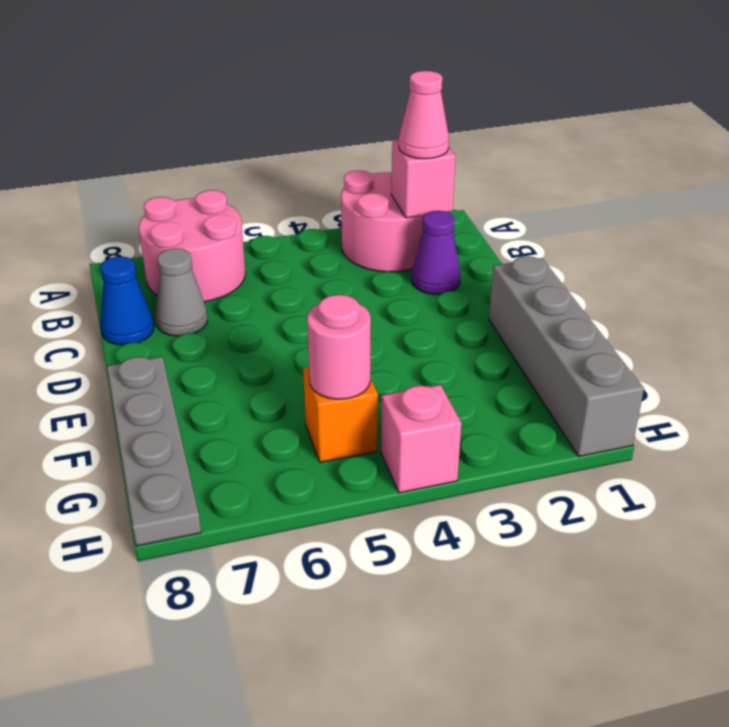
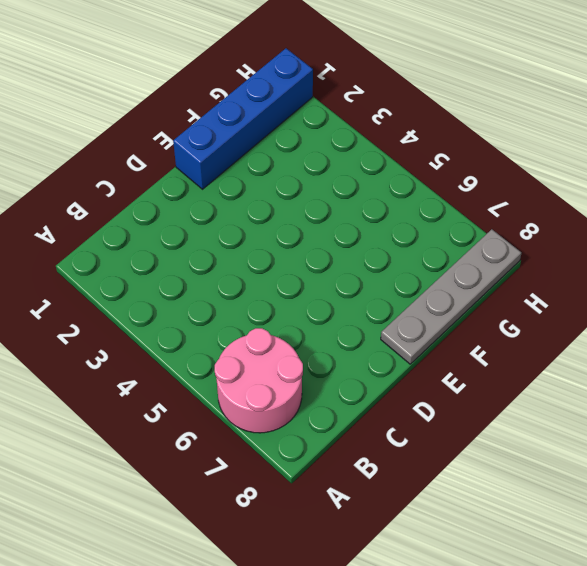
blue brick E1:H1 level 1 -> grey brick E1:H1 level 1
none -> pink round brick A2:B3 level 1
none -> purple cone C2 level 1
none -> grey cone C7 level 1

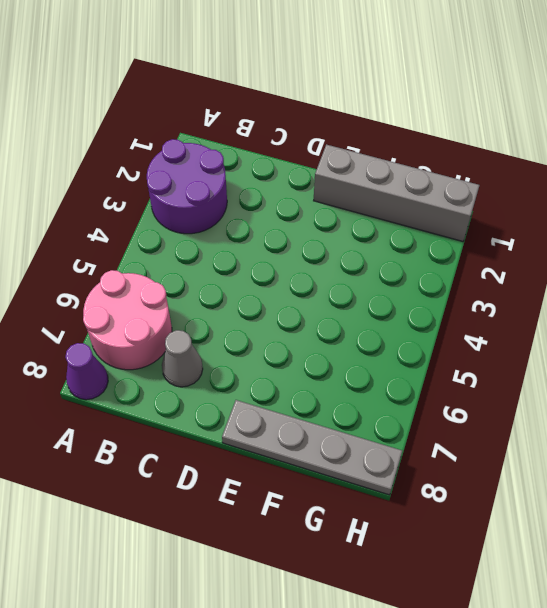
purple round brick A2:B3 level 1 -> pink round brick A2:B3 level 1
purple cone A8 level 1 -> purple cone C2 level 1
none -> blue cone C8 level 1
none -> orange brick G5 level 1
none -> pink brick H4 level 1

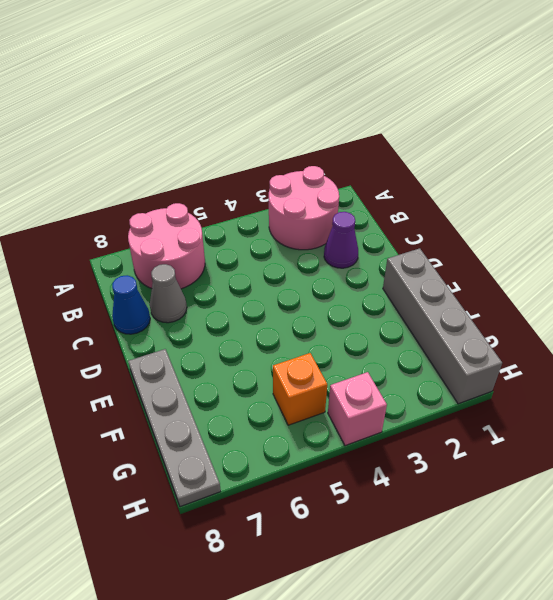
none -> pink brick B2 level 2
none -> pink round brick G5 level 2
none -> pink cone B2 level 3

